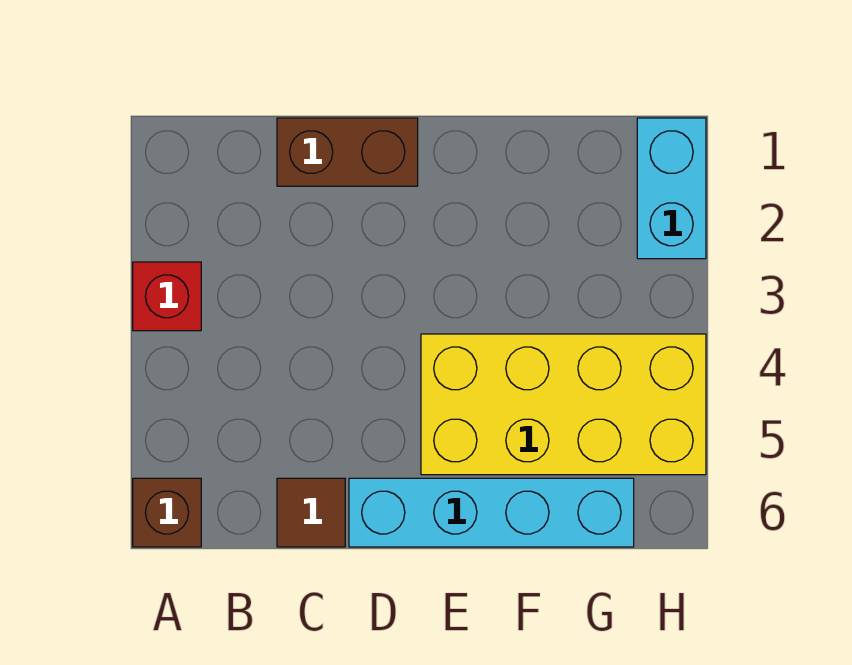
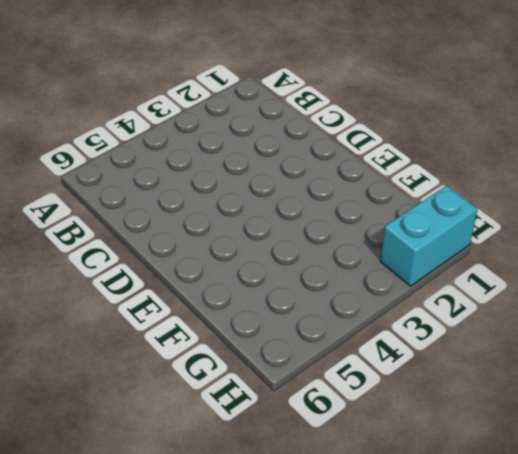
none -> red brick A3 level 1
none -> brown brick A6 level 1

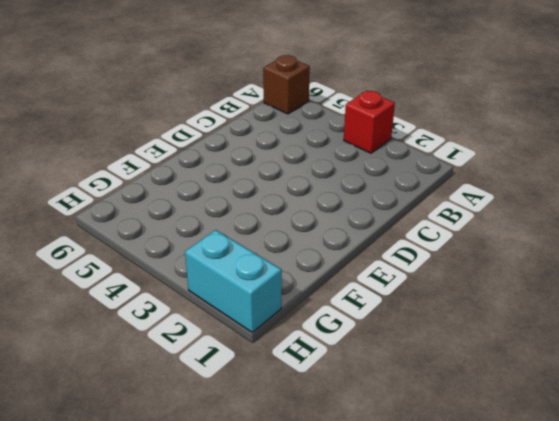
none -> brown brick C1:D1 level 1
none -> brown tile C6 level 1

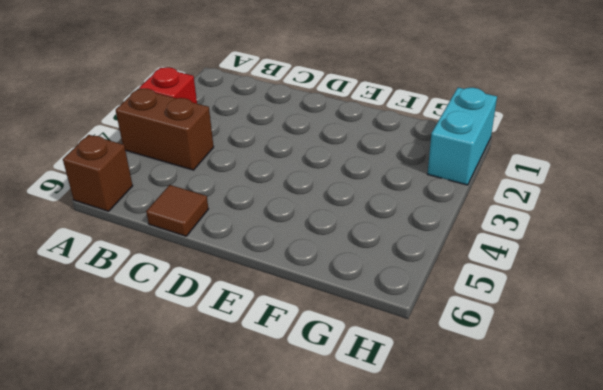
brown brick A4:B4 level 1 -> brown brick C1:D1 level 1
none -> cyan brick D6:G6 level 1
none -> yellow brick E4:H5 level 1

